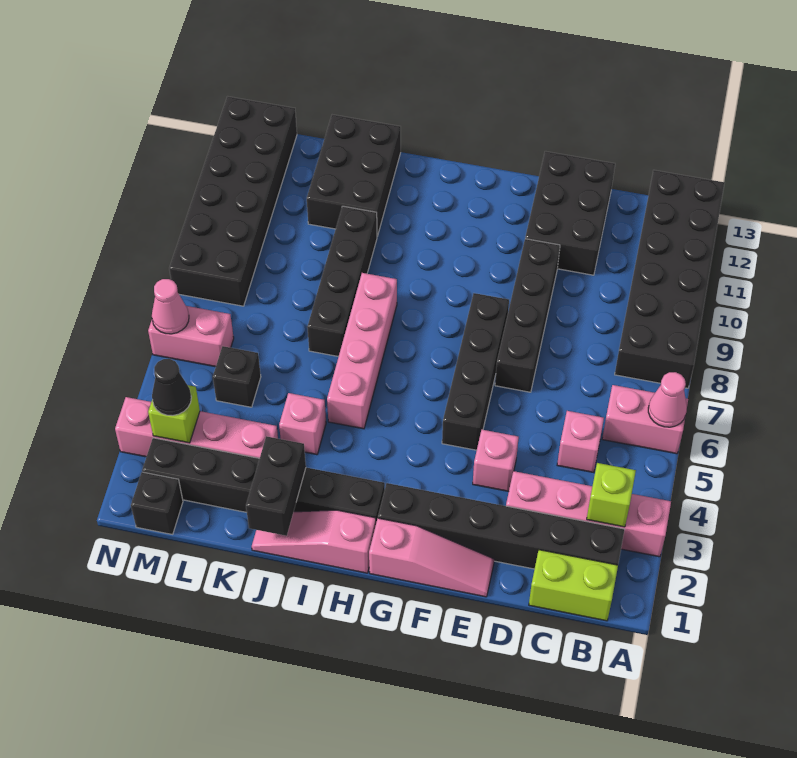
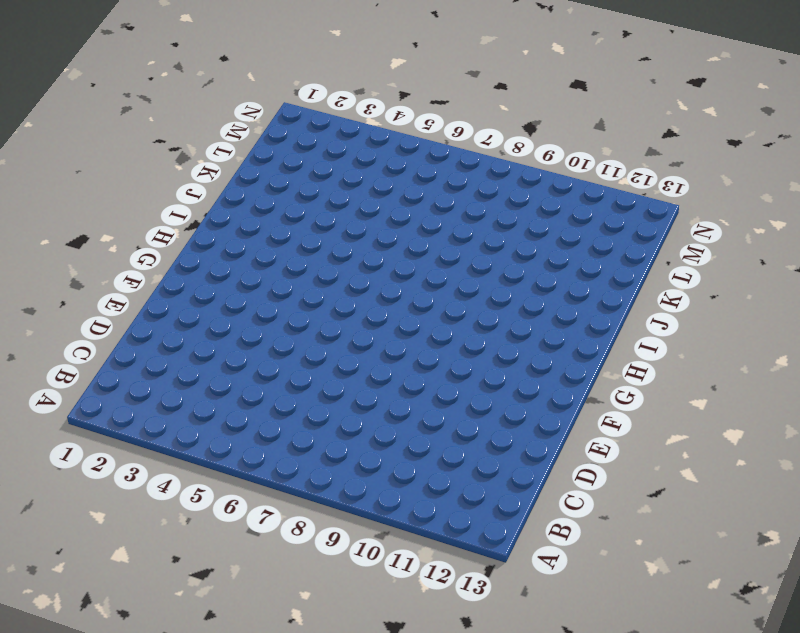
none -> pink brick A3:D3 level 1
none -> pink brick A6:B6 level 1
none -> black brick A8:B13 level 1

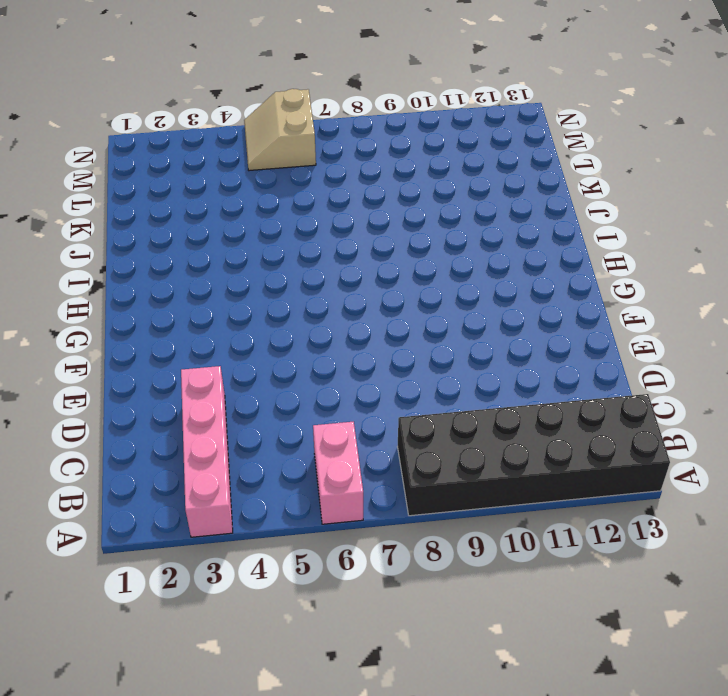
tan slope M5:N6 level 1 top 6 -> pink brick M6:N6 level 1
none -> lime brick B1:C1 level 1
none -> black brick B2:G2 level 1
none -> pink brick C5 level 1

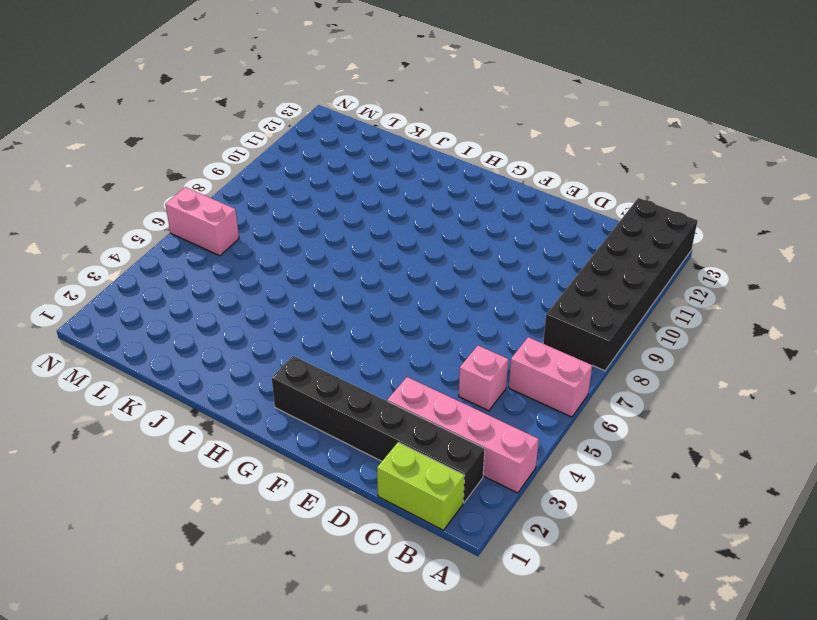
none -> black brick D11:E13 level 1
none -> pink slope E1:G1 level 1 top G
none -> pink brick E4 level 1

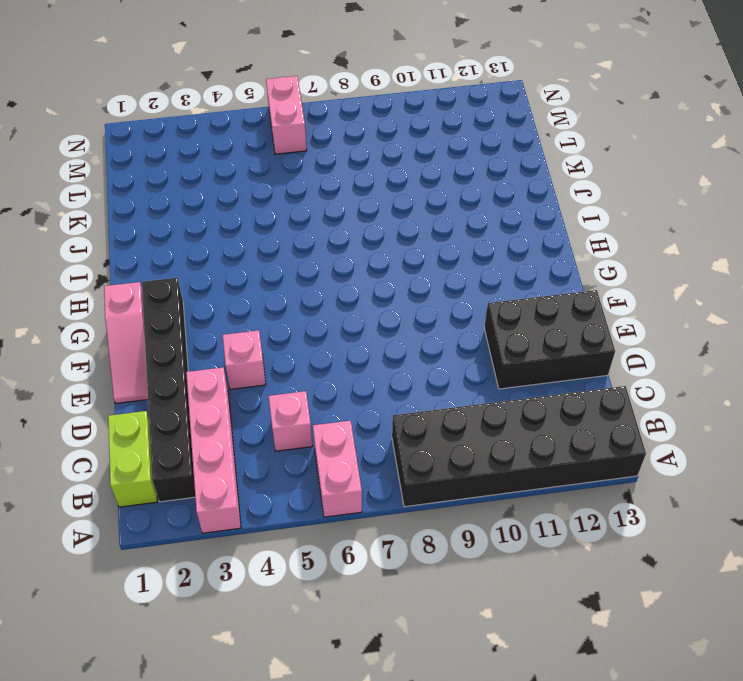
none -> black brick E7:E10 level 1
none -> black brick F5:F8 level 1
none -> pink slope H1:J1 level 1 top H

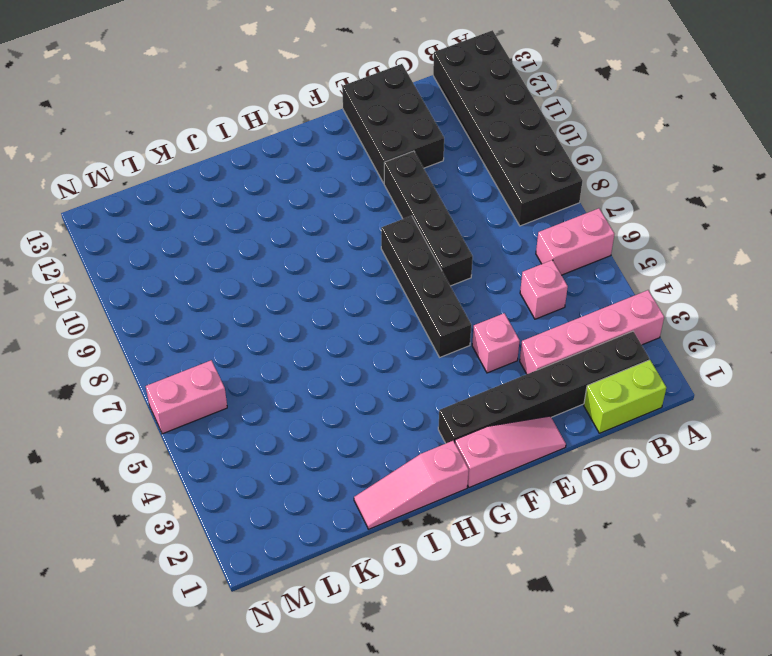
none -> black brick H2:M2 level 1
none -> pink brick I5:I8 level 1
none -> pink brick J4 level 1

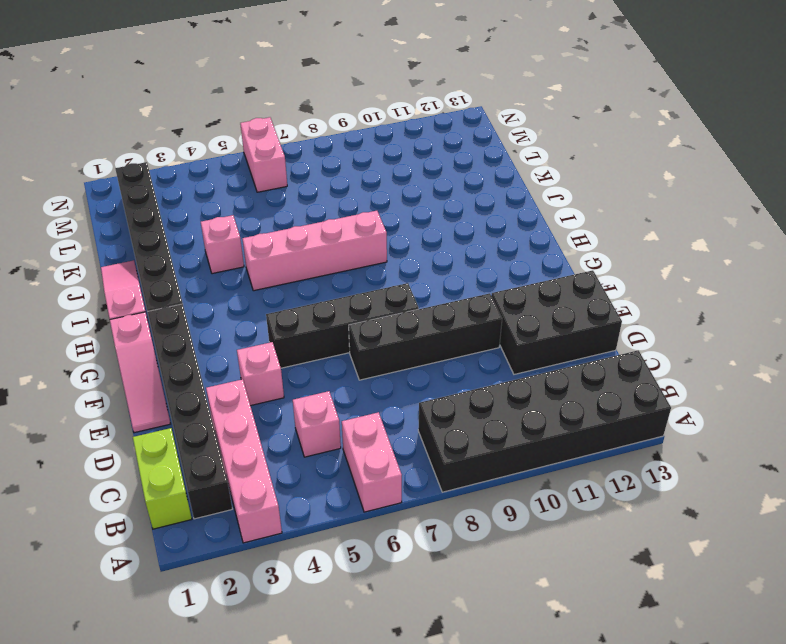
none -> black brick J7:J10 level 1
none -> black brick J11:K13 level 1
none -> pink brick K3:N3 level 1

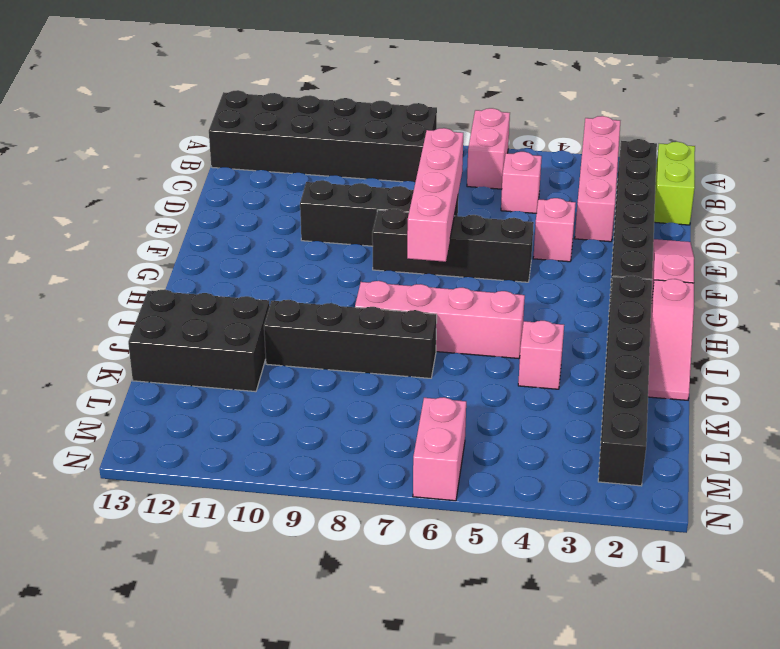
pink brick D7:G7 level 2 -> pink brick K3:N3 level 1
none -> black brick D11:E13 level 1
none -> black brick L5 level 1
none -> black brick M1 level 1

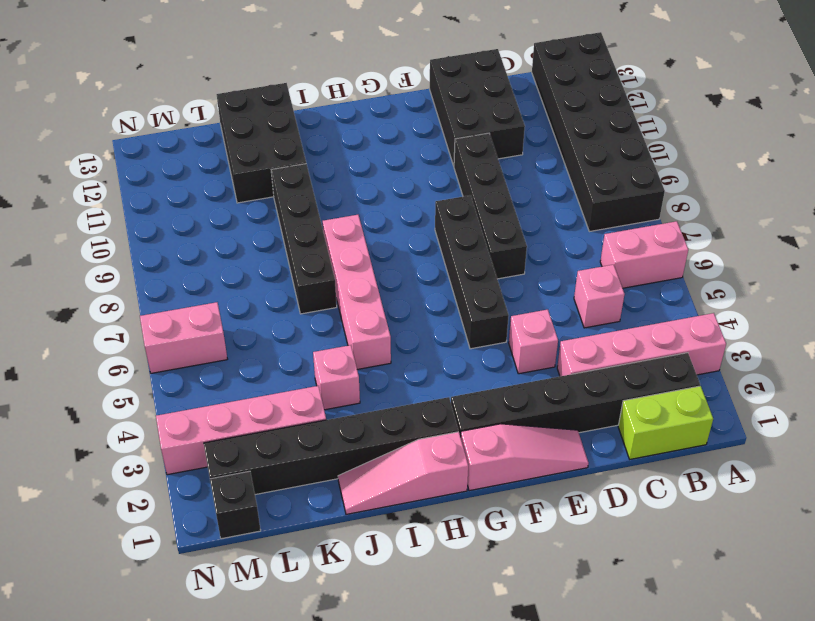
none -> black brick L5 level 1
none -> black brick M8:N13 level 1
none -> pink cone A6 level 2

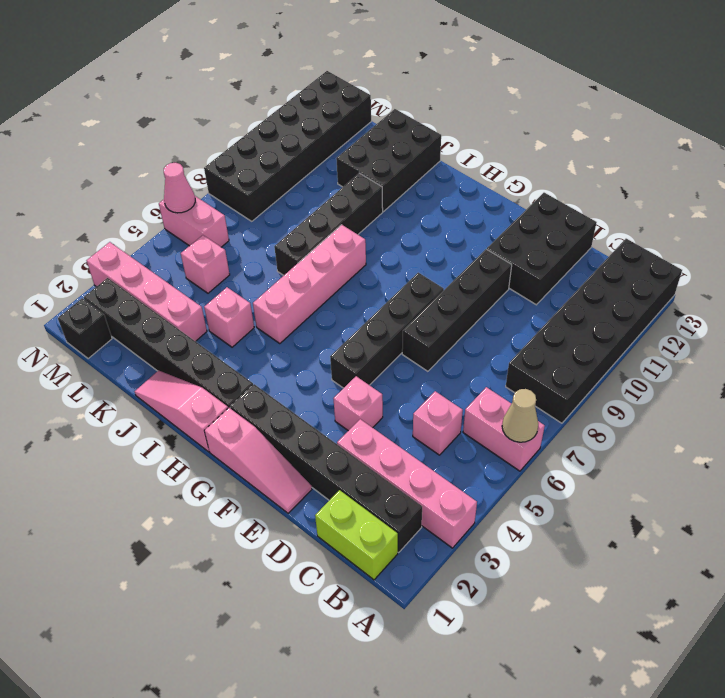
tan cone A6 level 2 -> pink cone A6 level 2
pink brick L5 level 1 -> black brick L5 level 1
none -> lime brick B3 level 2
none -> black brick J1:J2 level 2
none -> lime brick M3 level 2

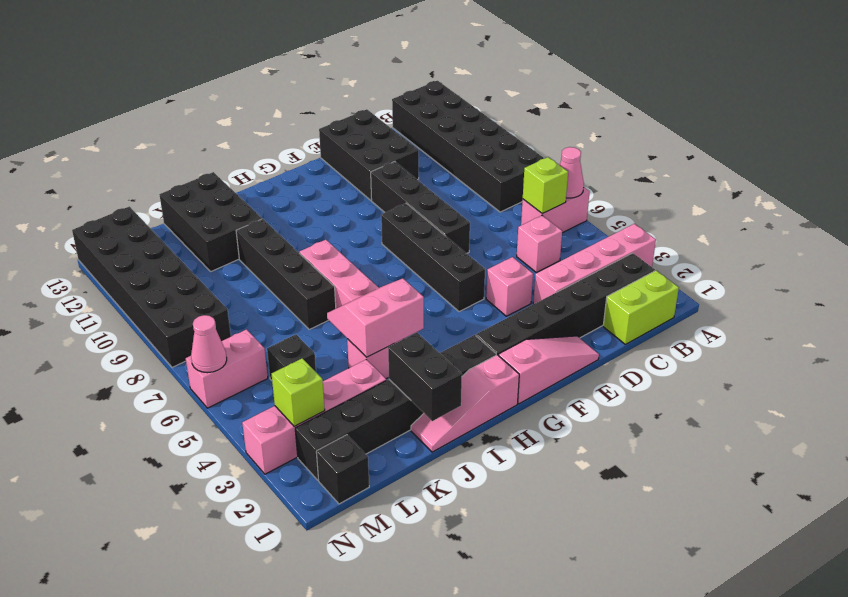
lime brick B6 level 2 -> lime brick B3 level 2
pink slope I4:J5 level 2 top 4 -> none
none -> black cone M3 level 3

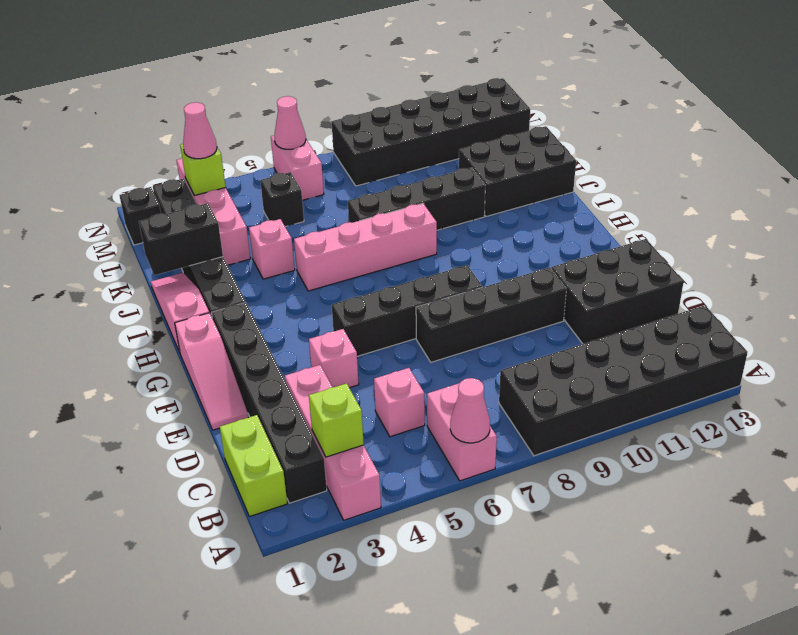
pink cone M3 level 3 -> black cone M3 level 3

